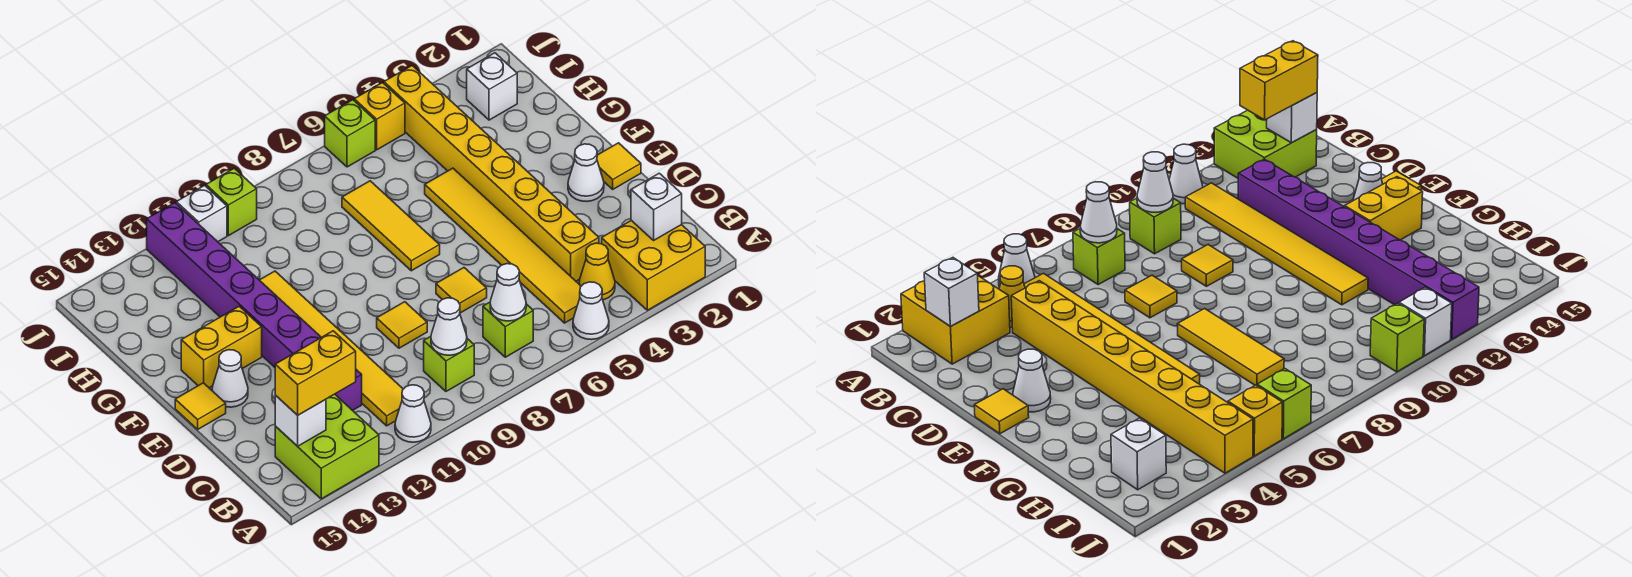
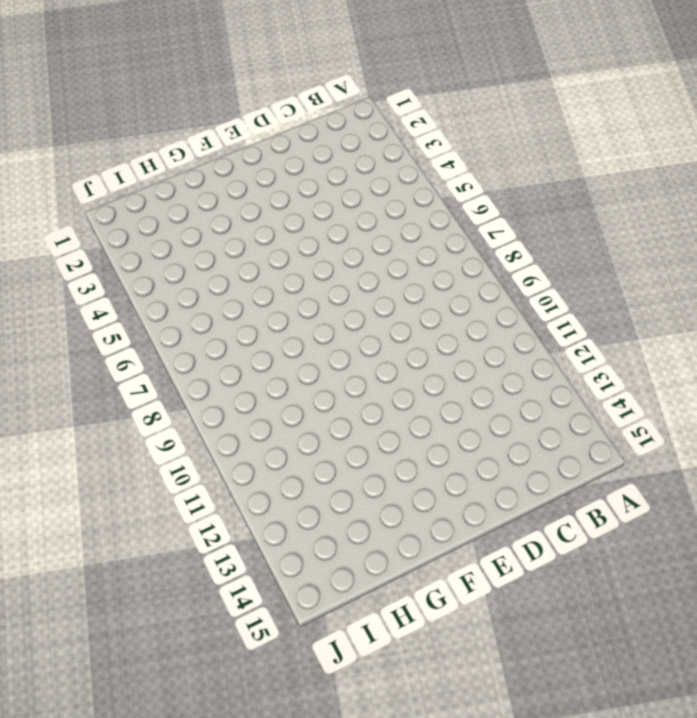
none -> yellow brick A2:B3 level 1
none -> white cone A5 level 1
none -> white cone A11 level 1

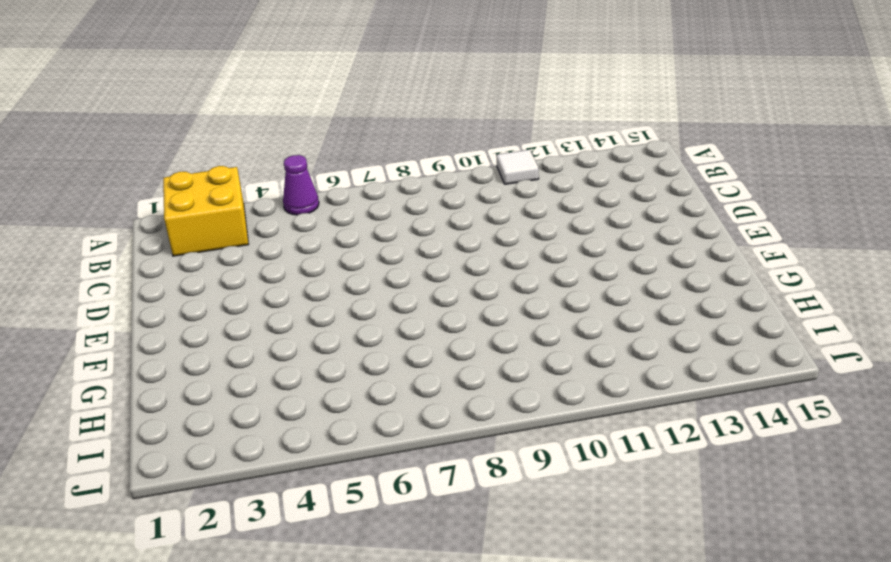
purple cone A5 level 1 -> white cone A5 level 1
white tile A11 level 1 -> white cone A11 level 1
none -> lime brick A13:B14 level 1
none -> yellow cone B4 level 1
none -> yellow tile B5:G5 level 1

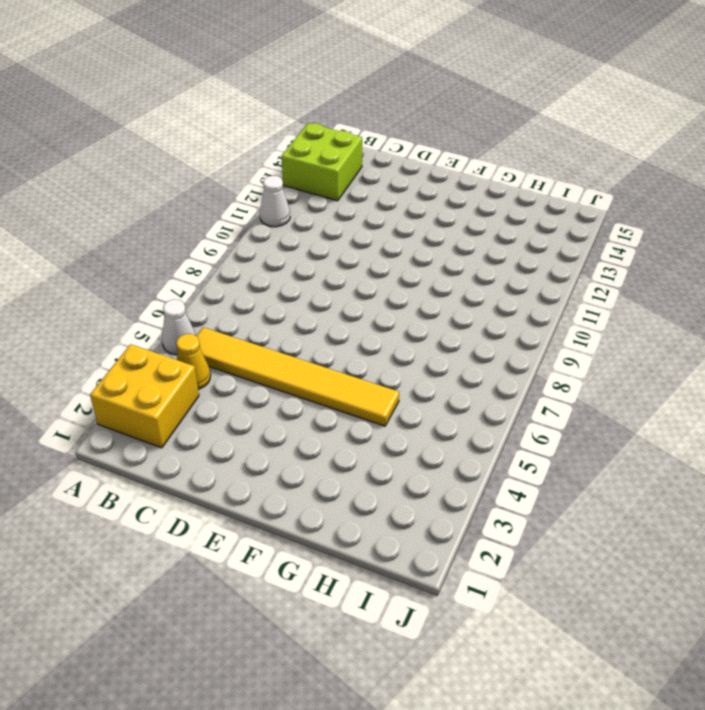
none -> lime brick B7 level 1
none -> lime brick B9 level 1
none -> yellow tile B11:G11 level 1

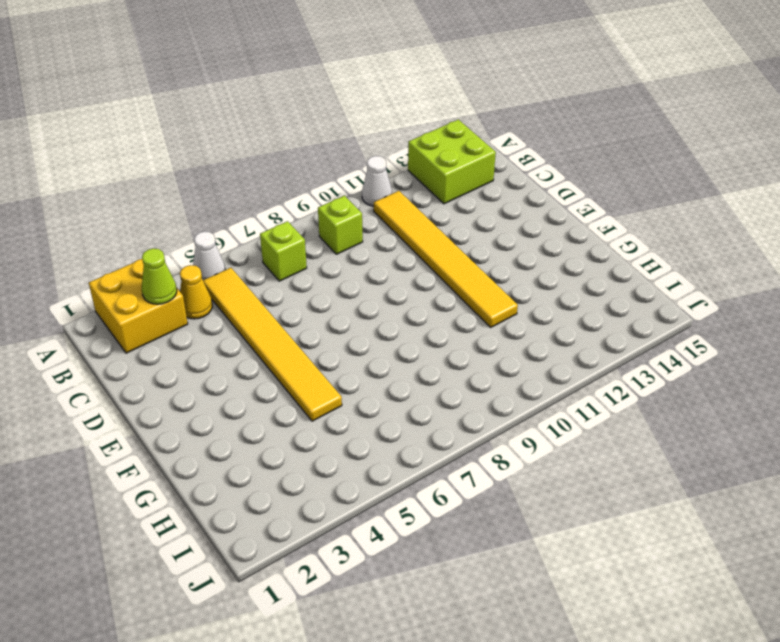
lime cone B3 level 2 -> none
none -> yellow brick C4:J4 level 1
none -> purple brick C12:J12 level 1
none -> yellow tile D7 level 1

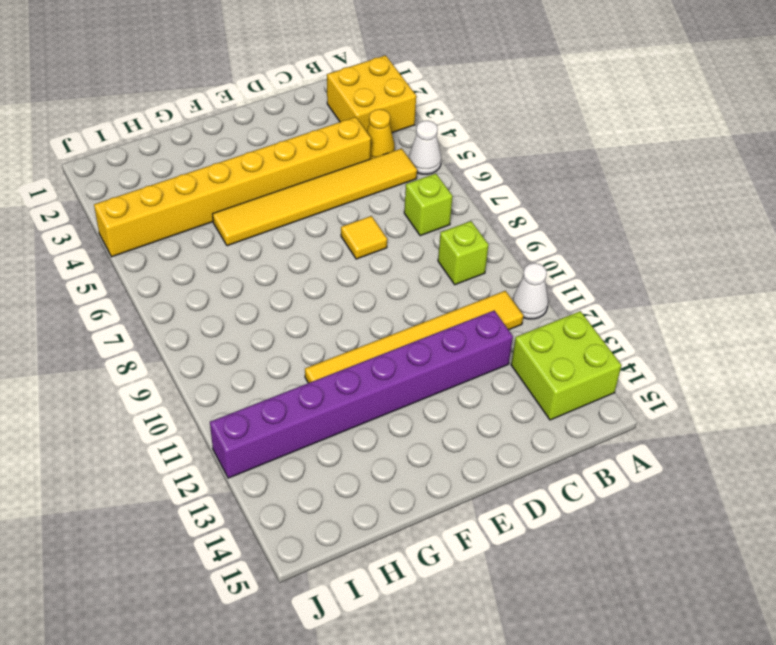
none -> yellow tile D9 level 1
none -> yellow tile E1 level 1
none -> white cone E2 level 1

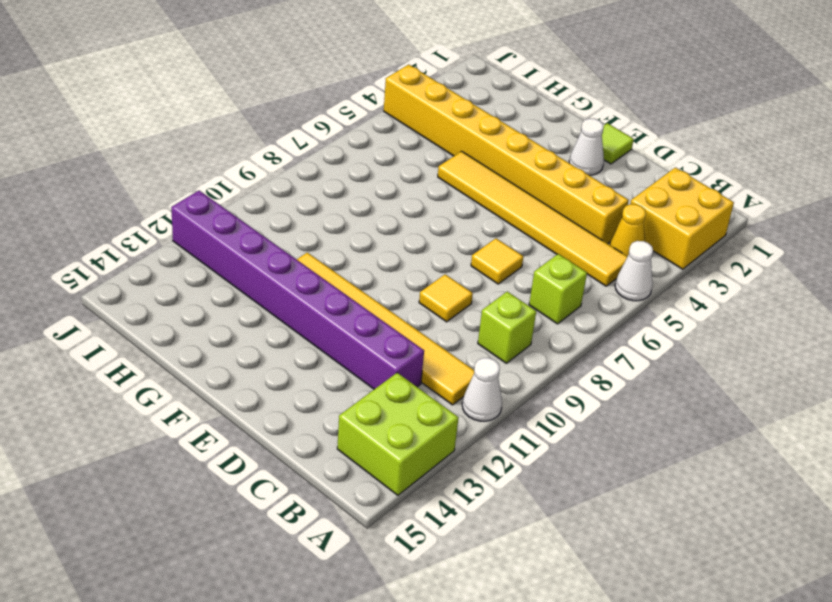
lime tile E1 level 1 -> yellow tile E1 level 1
none -> white cone E14 level 1
none -> yellow tile E15 level 1
none -> yellow tile F7:H7 level 1

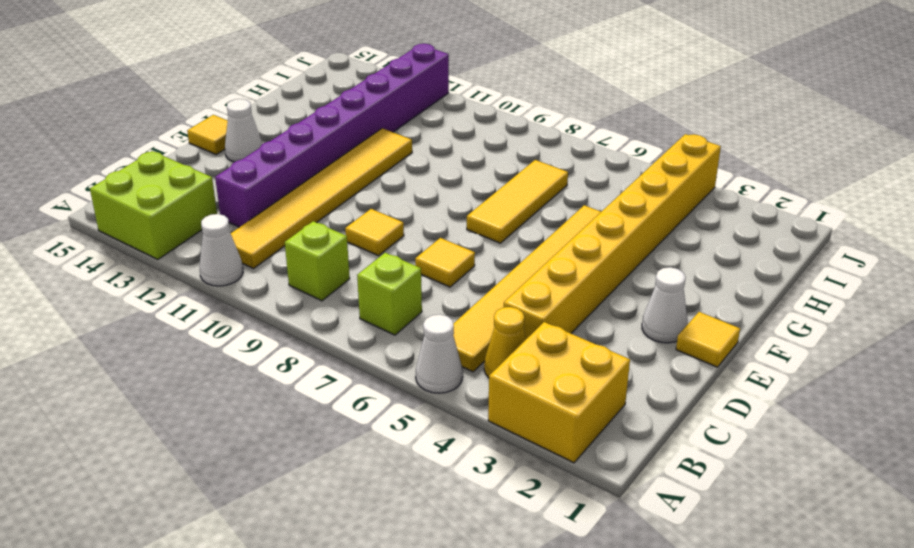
none -> yellow brick F13:F14 level 1
none -> white brick I2 level 1
none -> yellow brick J5 level 1

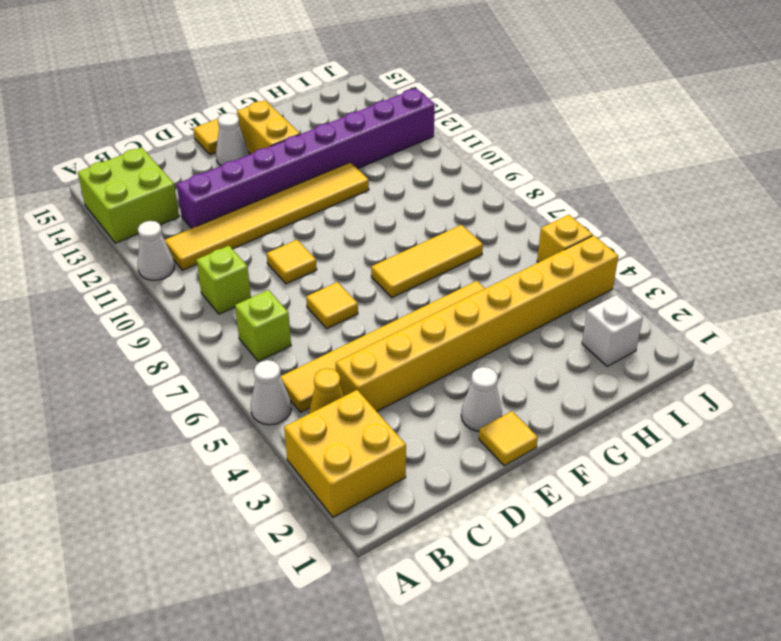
none -> lime brick J6 level 1
none -> lime brick J10 level 1
none -> white brick J11 level 1

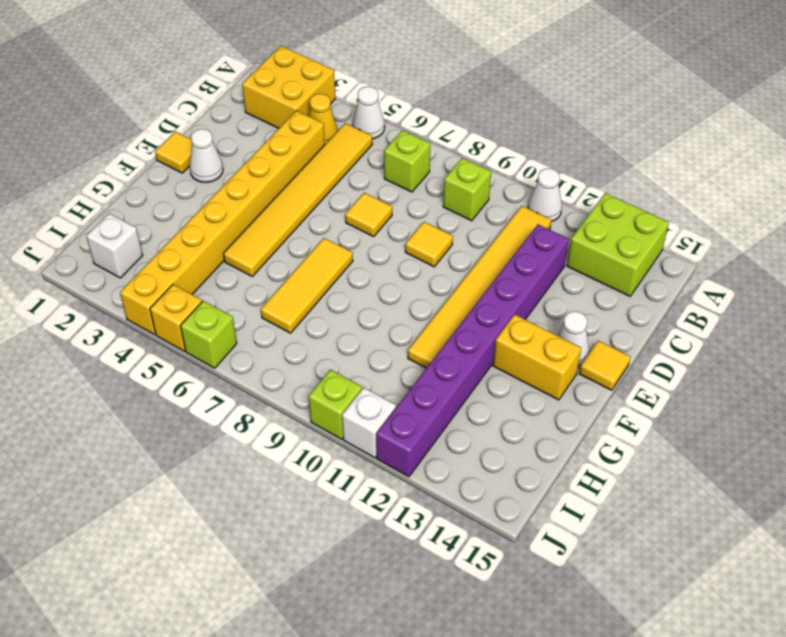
none -> white brick B2 level 2
none -> white cone B7 level 2
none -> white cone B9 level 2

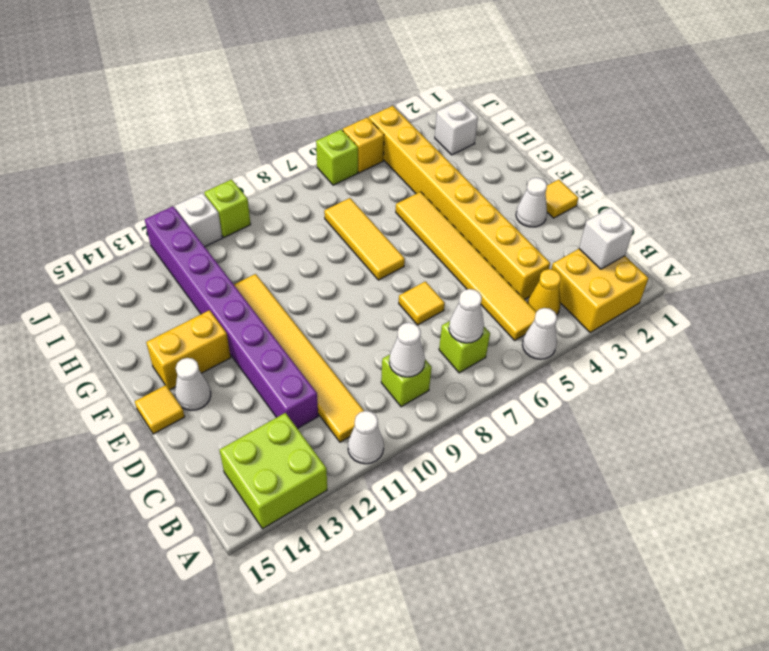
none -> yellow tile D9 level 1
none -> white brick B14 level 2
none -> yellow brick B13:B14 level 3

